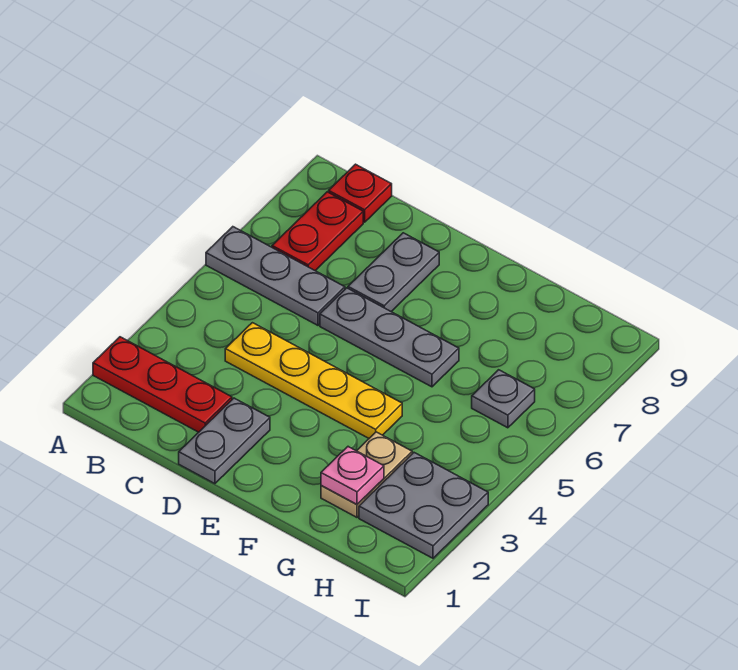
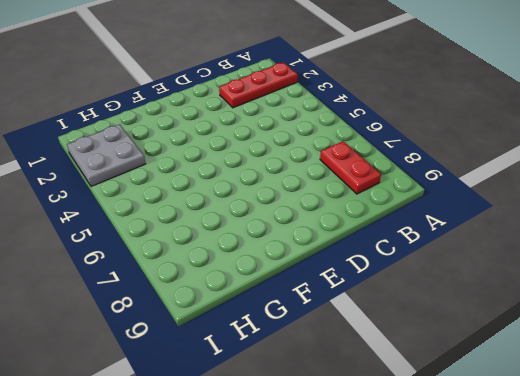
none -> grey plate A6:C6 level 1
none -> red plate B9 level 1
none -> yellow plate C4:F4 level 1

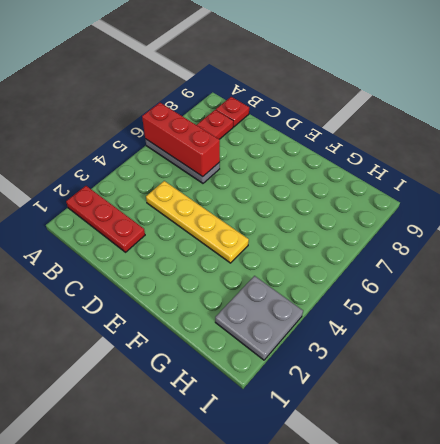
red brick A6:C6 level 2 -> none
none -> grey plate D1:D2 level 1
none -> grey plate D6:F6 level 1
none -> grey plate D7:D8 level 1

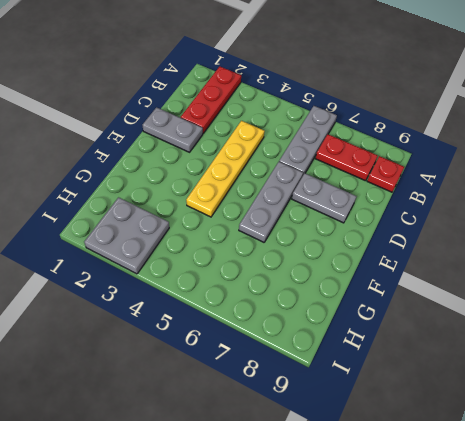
none -> tan plate G2:G3 level 1
none -> grey plate H6 level 1
none -> pink plate G2 level 2

